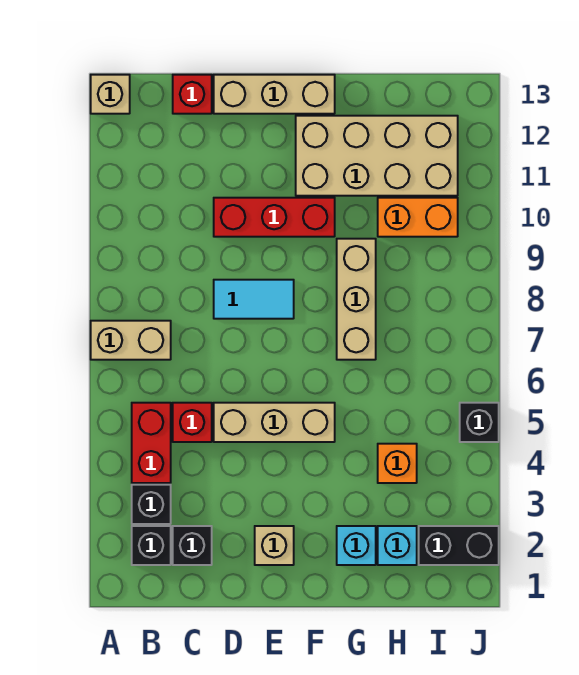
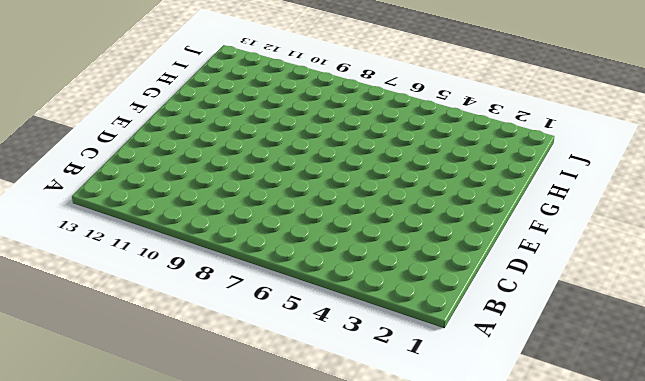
none -> tan brick A7:B7 level 1
none -> tan brick A13 level 1
none -> black brick B2 level 1

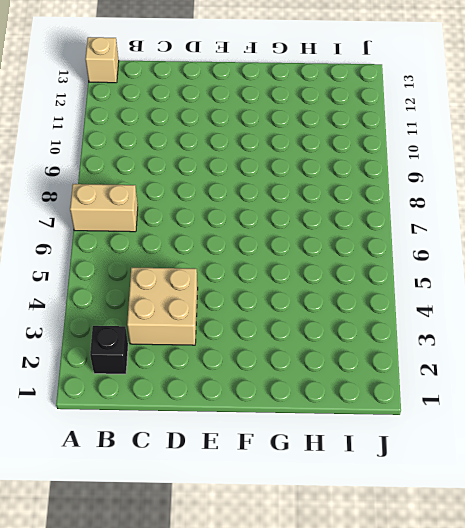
tan brick C3:D4 level 1 -> none
none -> black brick B3 level 1
none -> red brick B4:B5 level 1
none -> black brick C2 level 1

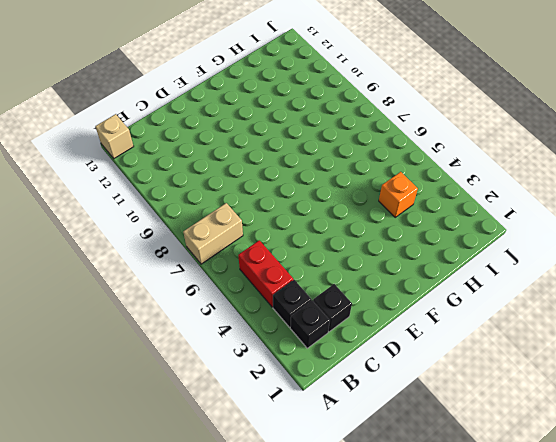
none -> red brick C5 level 1
none -> red brick C13 level 1
none -> tan brick D5:F5 level 1

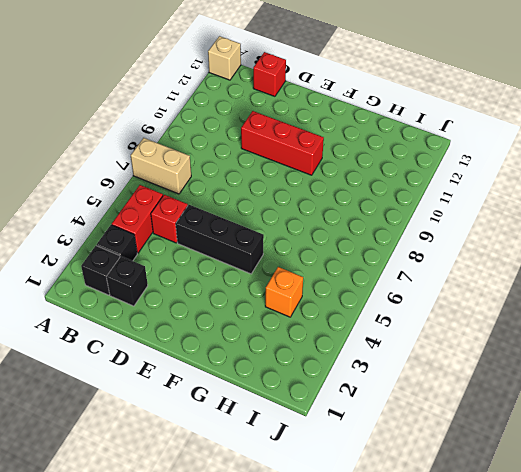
black brick D5:F5 level 1 -> tan brick D5:F5 level 1
none -> cyan tile D8:E8 level 1
none -> tan brick D13:F13 level 1
none -> tan brick E2 level 1

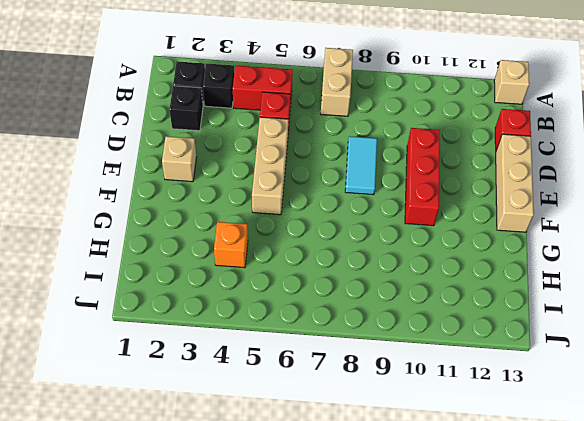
none -> tan brick F11:I12 level 1
none -> cyan brick G2 level 1
none -> tan brick G7:G9 level 1

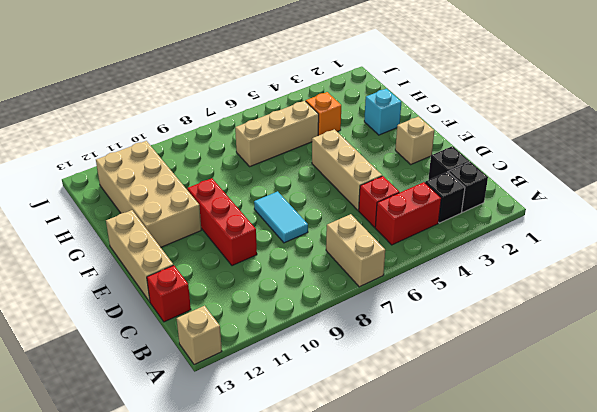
tan brick H5:H7 level 1 -> tan brick G7:G9 level 1
none -> cyan brick H2 level 1
none -> orange brick H10:I10 level 1
none -> black brick I2:J2 level 1

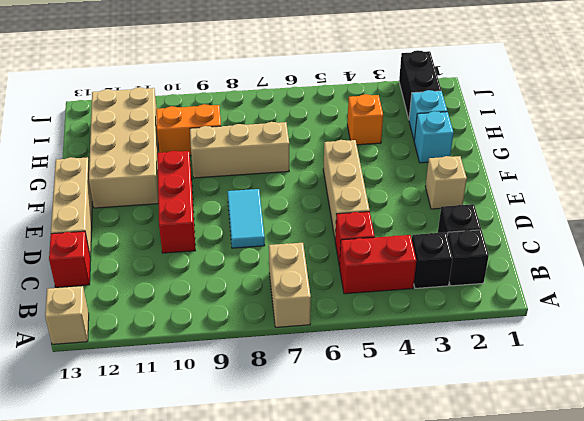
orange brick H9:H10 level 1 -> orange brick H10:I10 level 1
none -> black brick J5 level 1

